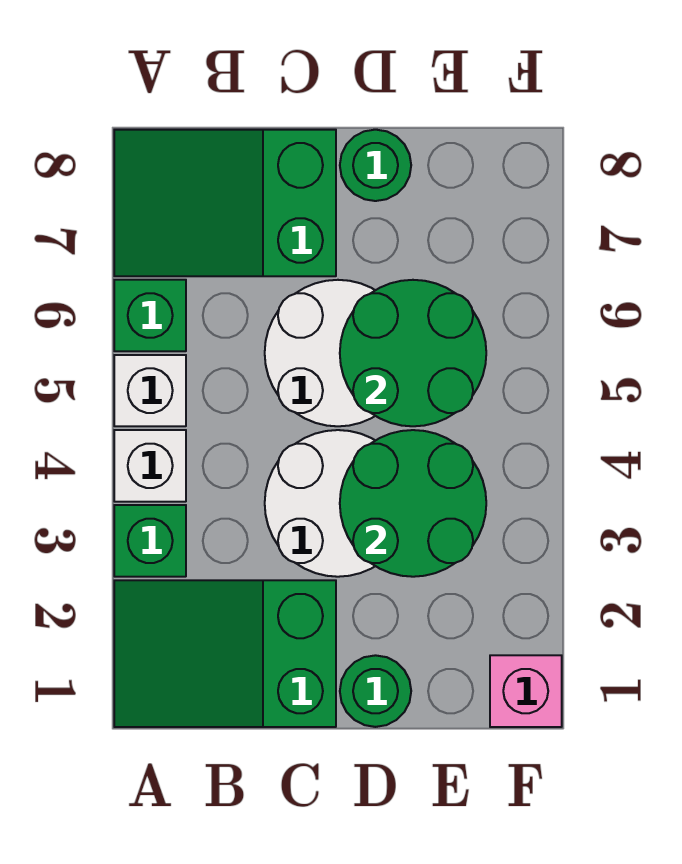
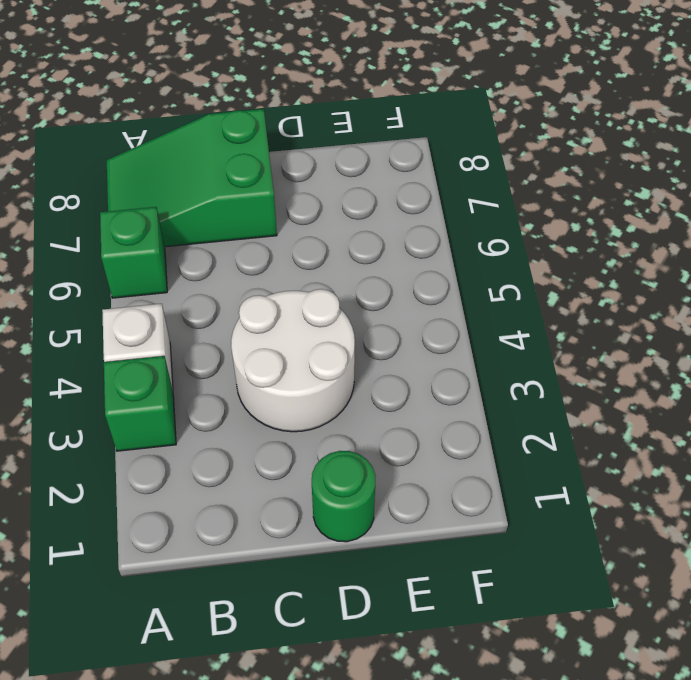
none -> green slope A1:C2 level 1 top C
none -> white brick A5 level 1
none -> white round brick C5:D6 level 1

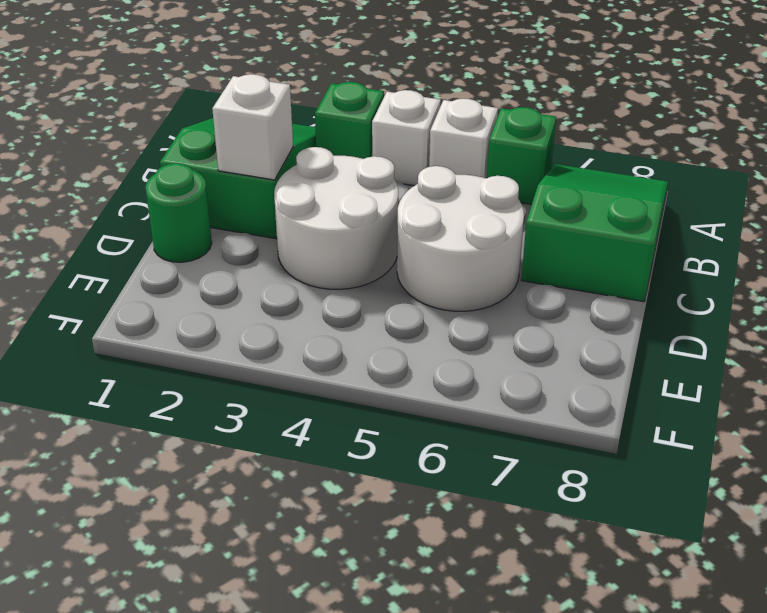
white brick C2 level 2 -> none
none -> green round brick D8 level 1
none -> pink brick F1 level 1
none -> green round brick D3:E4 level 2

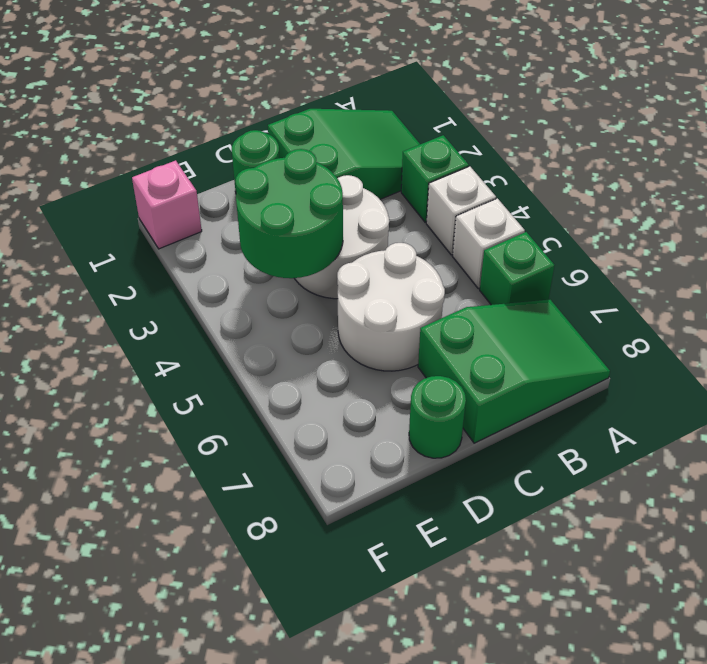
none -> green round brick D5:E6 level 2

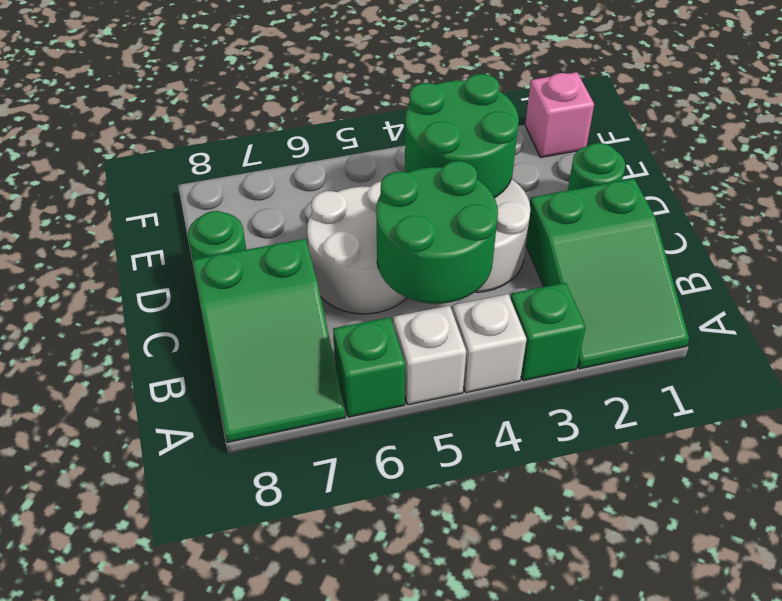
green round brick B4:C5 level 2 -> green round brick D5:E6 level 2

